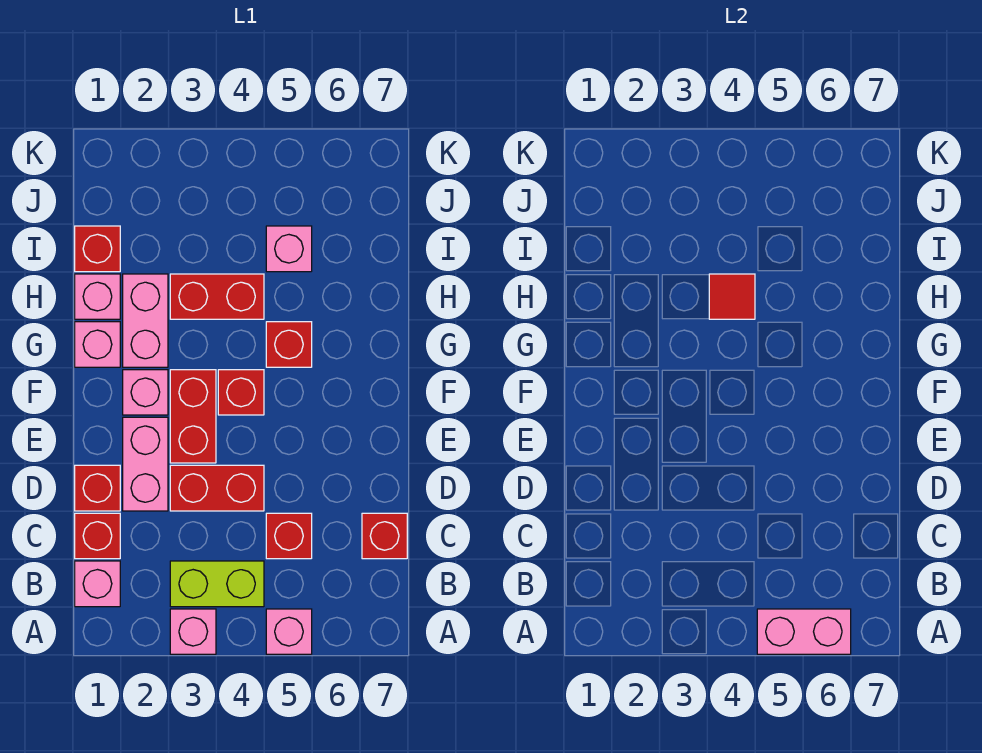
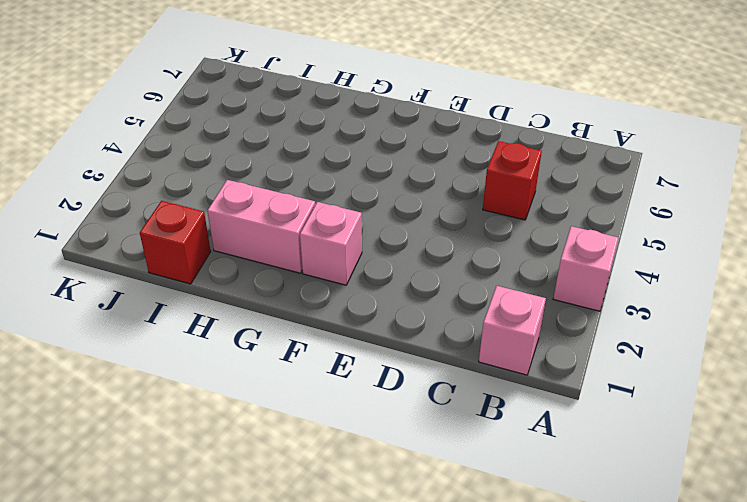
none -> pink brick A5 level 1
none -> lime brick B3:B4 level 1
none -> red brick C1 level 1

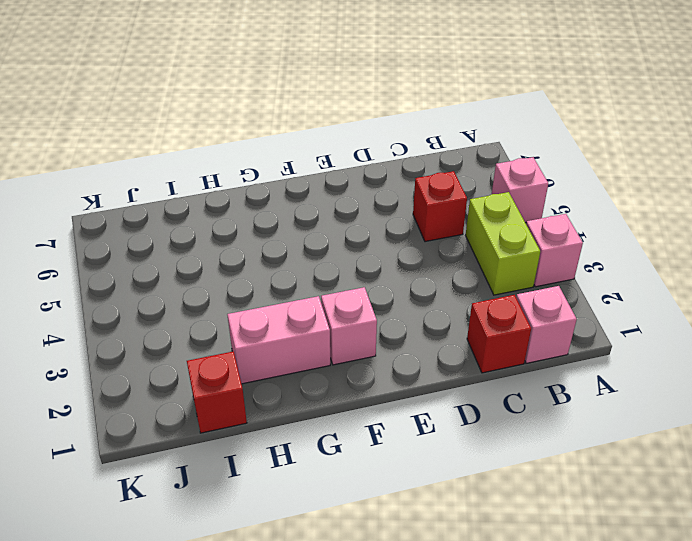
none -> red brick C7 level 1
none -> red brick D1 level 1
none -> pink brick D2:E2 level 1

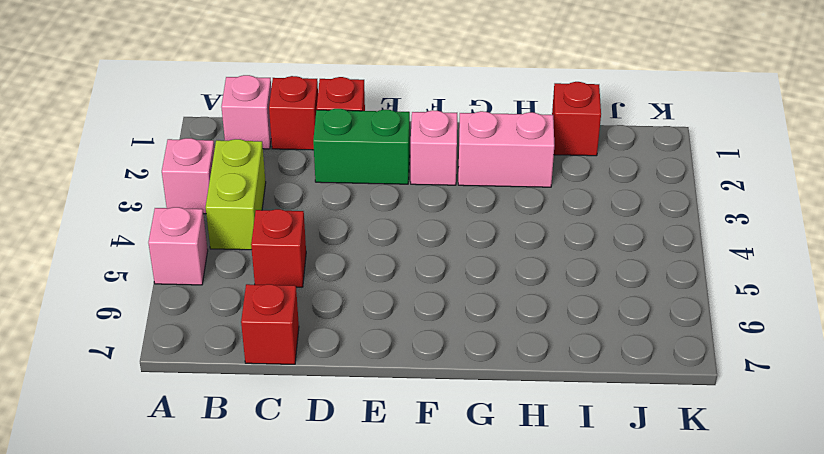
green brick D2:E2 level 1 -> pink brick D2:E2 level 1
none -> red brick D3:D4 level 1
none -> red brick E3:F3 level 1
none -> red brick F4 level 1

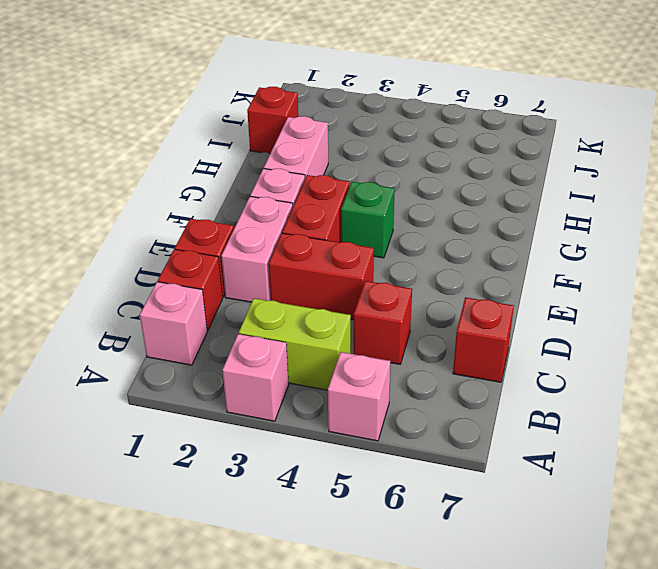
green brick F4 level 1 -> red brick F4 level 1
none -> pink brick G1 level 1
none -> red brick G5 level 1
none -> pink brick H1 level 1

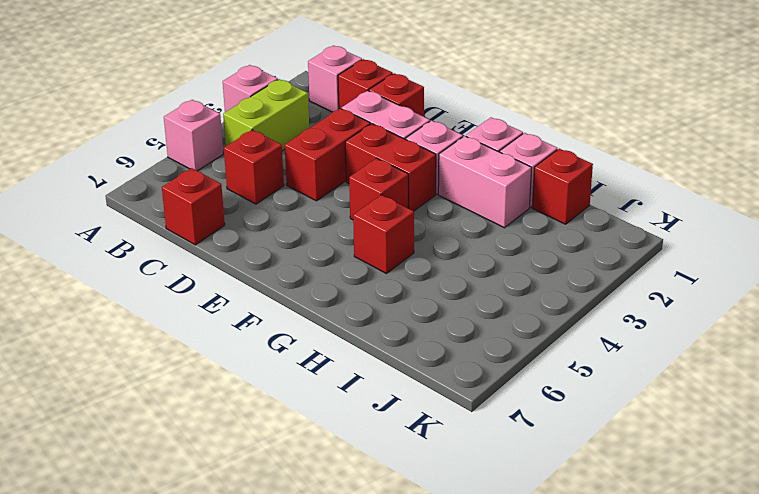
none -> red brick H3:H4 level 1
none -> pink brick I5 level 1
none -> pink brick A5:A6 level 2

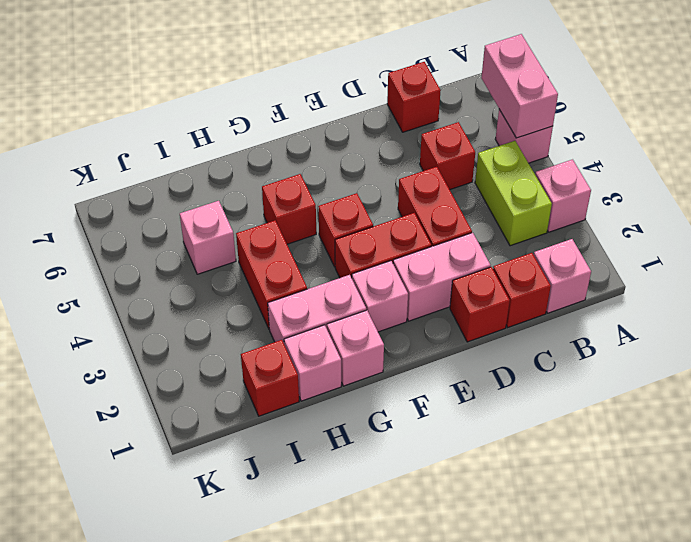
none -> red tile H4 level 2

